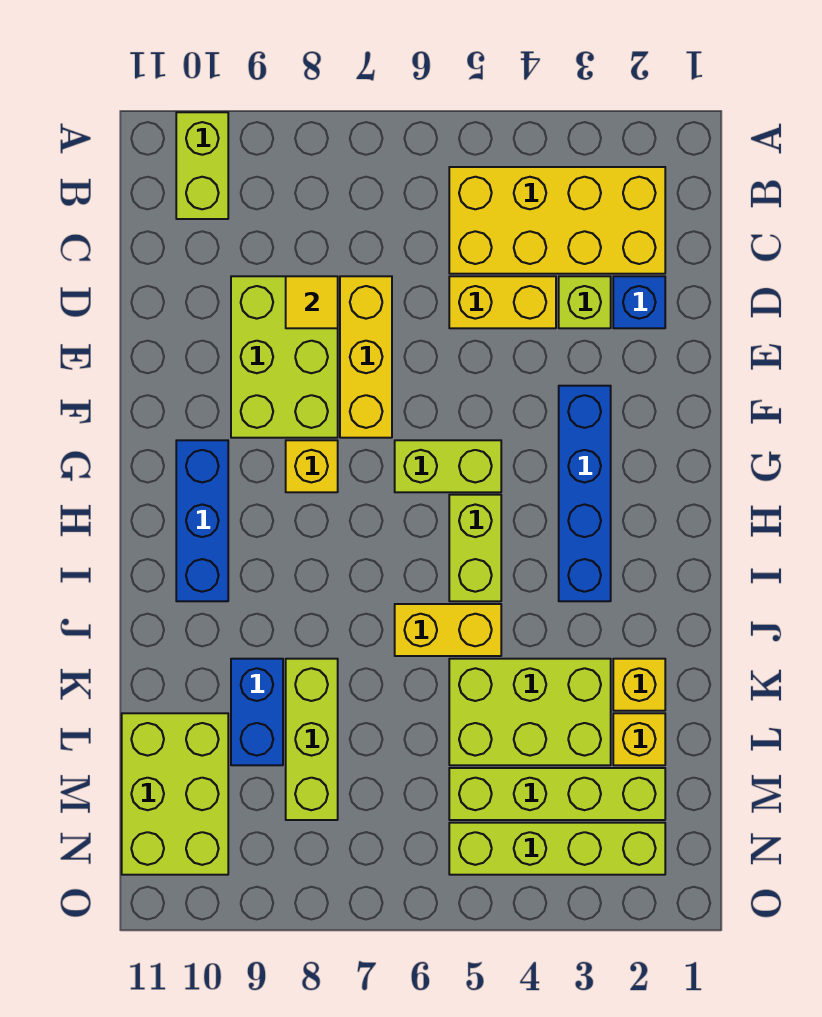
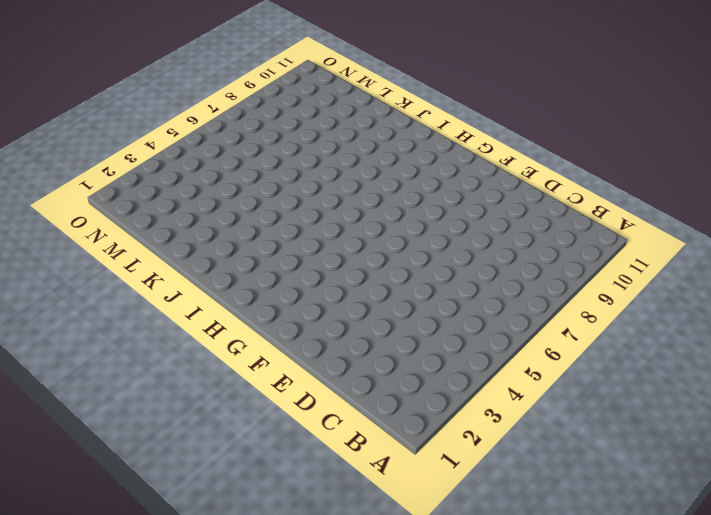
none -> lime brick A10:B10 level 1
none -> yellow brick B2:C5 level 1
none -> blue brick D2 level 1

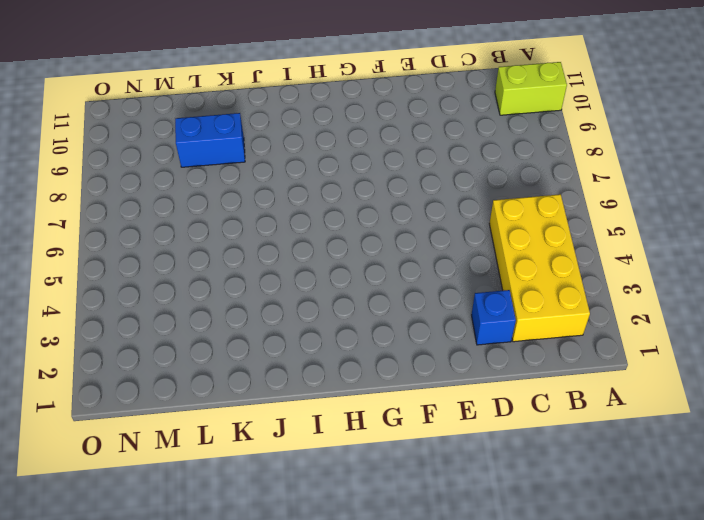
none -> lime brick D3 level 1
none -> yellow brick D4:D5 level 1
none -> yellow brick D7:F7 level 1

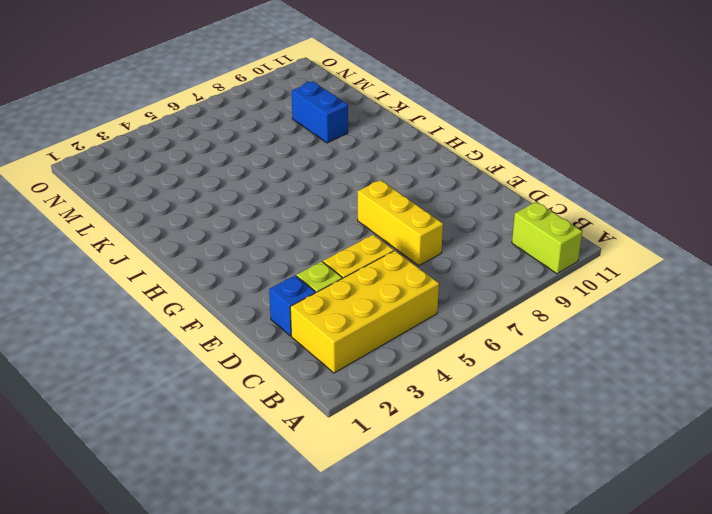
none -> lime brick D8:F9 level 1
none -> blue brick F3:I3 level 1
none -> lime brick G5:G6 level 1

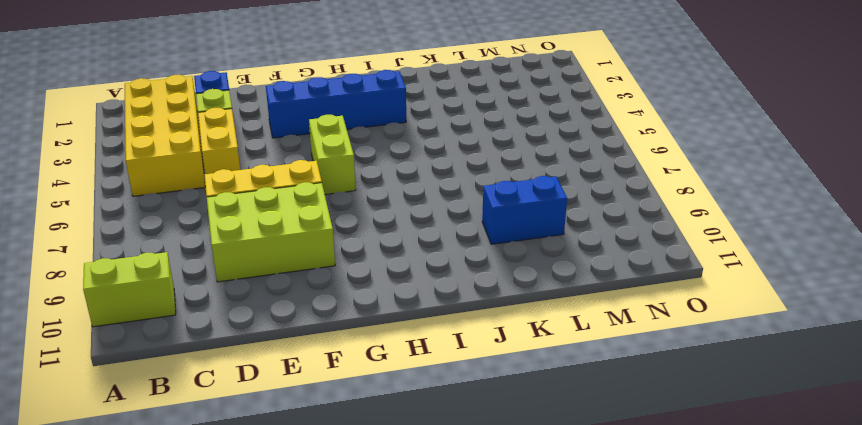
none -> yellow brick G8 level 1
none -> blue brick G10:I10 level 1
none -> lime brick H5:I5 level 1

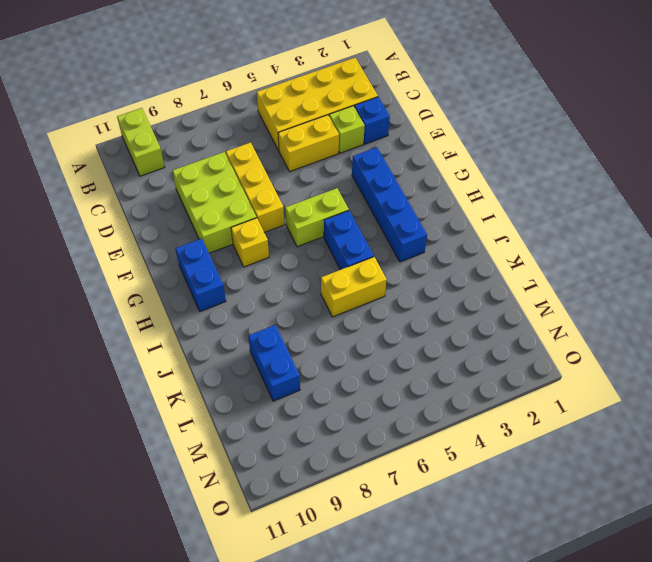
blue brick G10:H10 level 1 -> blue brick G10:I10 level 1
blue brick H5:I5 level 1 -> lime brick H5:I5 level 1
none -> yellow brick K2 level 1
none -> lime brick K3:L5 level 1
none -> lime brick K8:M8 level 1

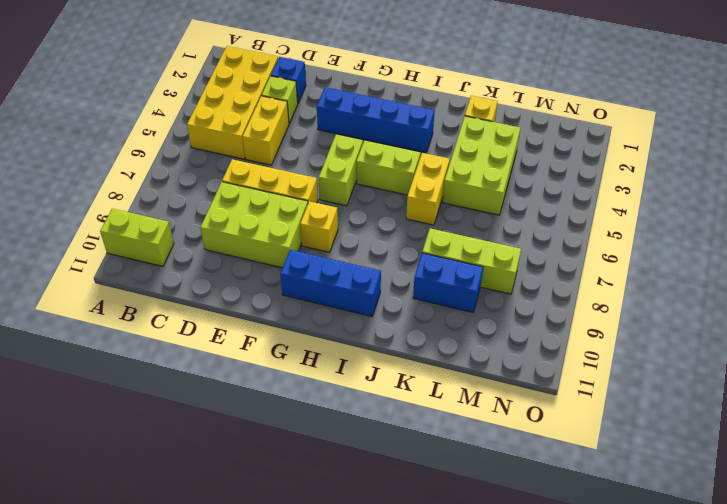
none -> yellow brick L2 level 1
none -> lime brick L10:N11 level 1
none -> lime brick M2:M5 level 1

